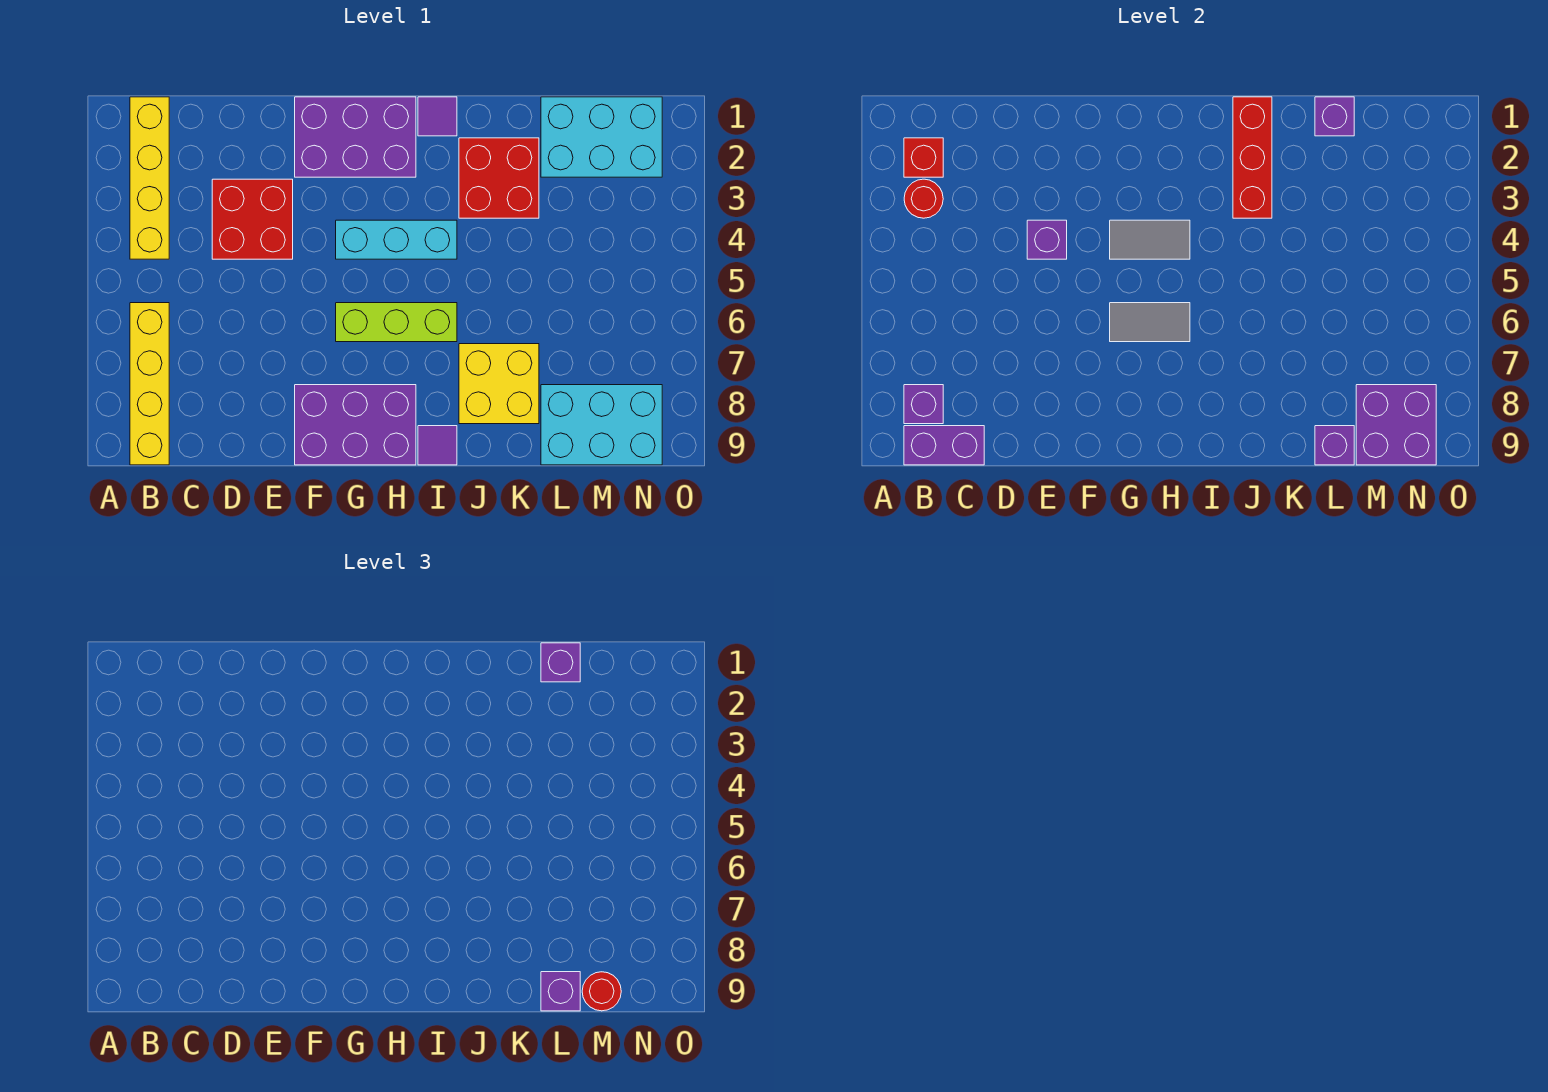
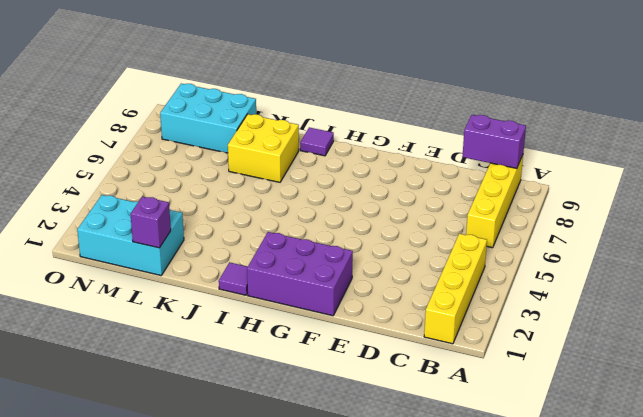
none -> red brick D3:E4 level 1
none -> purple brick F8:H9 level 1
none -> cyan brick G4:I4 level 1

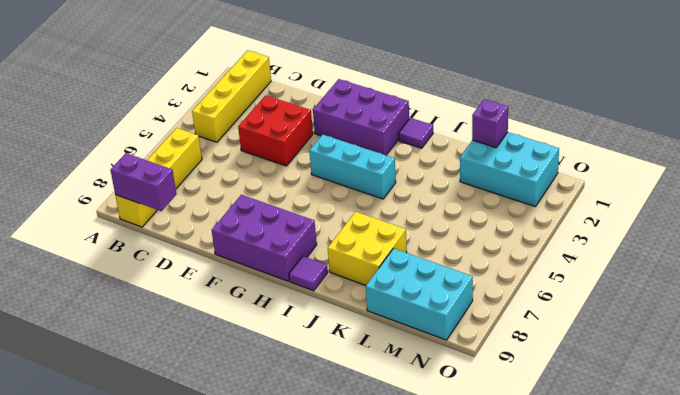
none -> lime brick G6:I6 level 1
none -> red brick J2:K3 level 1
none -> red brick B2 level 2

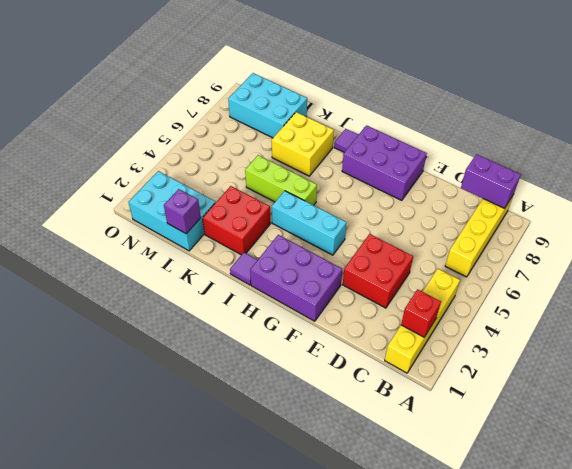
lime brick I5:K5 level 1 -> lime brick G6:I6 level 1
none -> red round brick B3 level 2
none -> purple brick B8 level 2
none -> purple brick E4 level 2

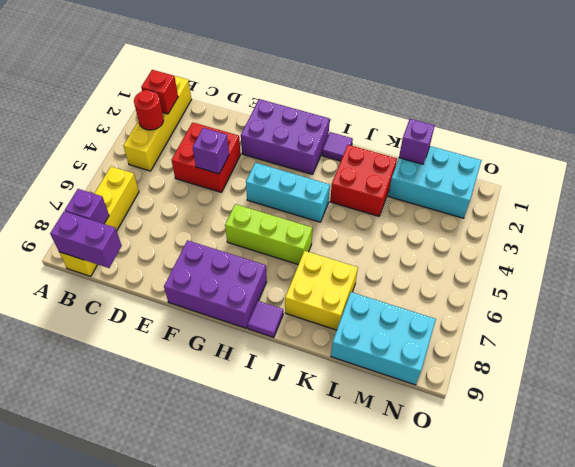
none -> grey tile G4:H4 level 2
none -> grey tile G6:H6 level 2
none -> red brick J1:J3 level 2

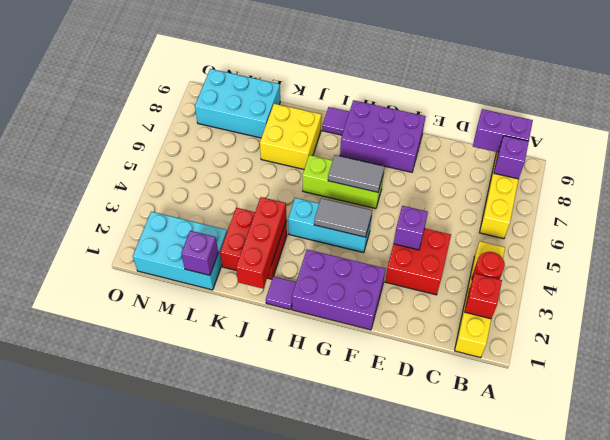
none -> purple brick L9 level 2
none -> purple brick M8:N9 level 2
none -> purple brick L1 level 3

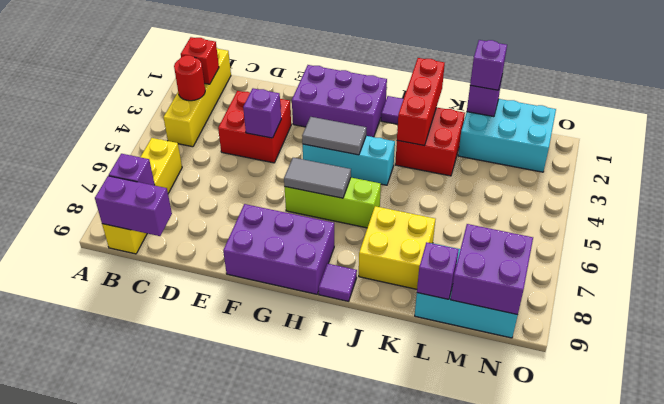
none -> purple brick L9 level 3
none -> red round brick M9 level 3

